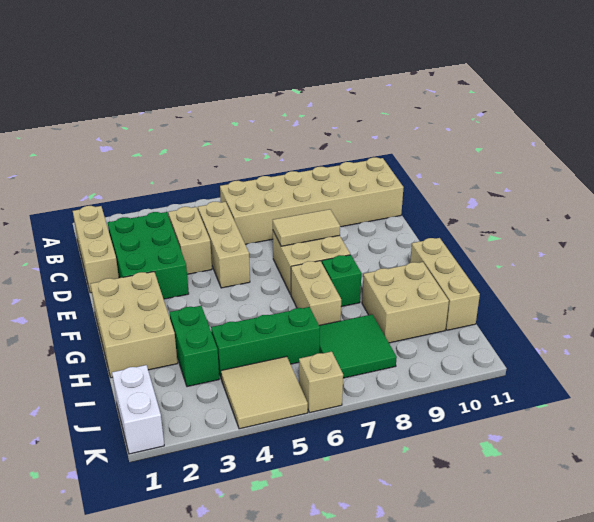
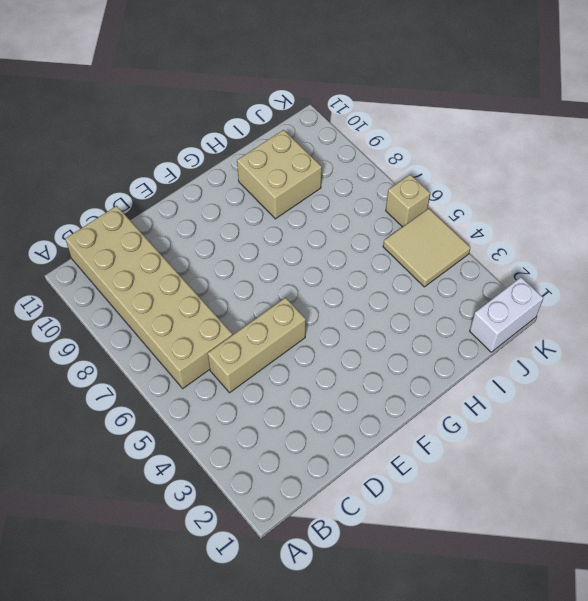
none -> tan brick B1:D1 level 1
none -> green brick C2:E3 level 1
none -> tan brick C4:D4 level 1

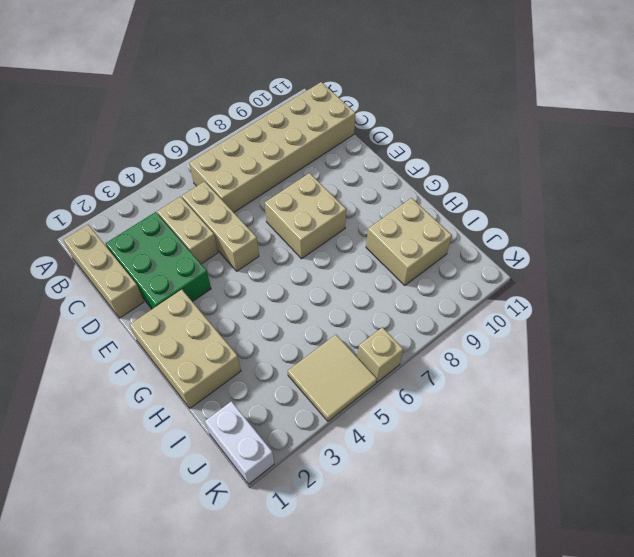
none -> tan brick G7:H7 level 1
none -> green brick G8 level 1
none -> tan brick G11:I11 level 1

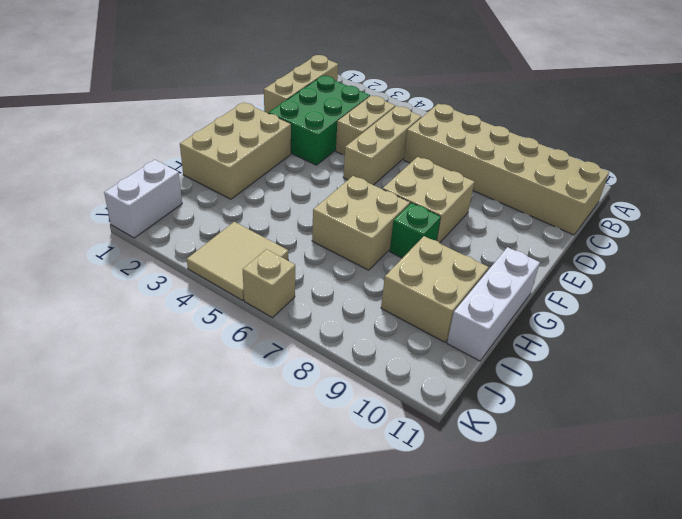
tan brick G6:H7 level 1 -> tan brick G7:H7 level 1
white brick G11:I11 level 1 -> tan brick G11:I11 level 1
none -> green brick H3:I3 level 1
none -> green brick I4:I6 level 1
none -> green tile I7:J8 level 1

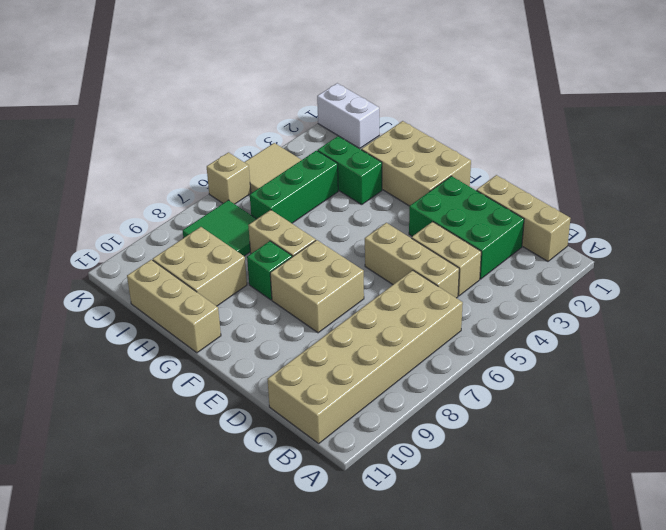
none -> tan tile E7:E8 level 2

